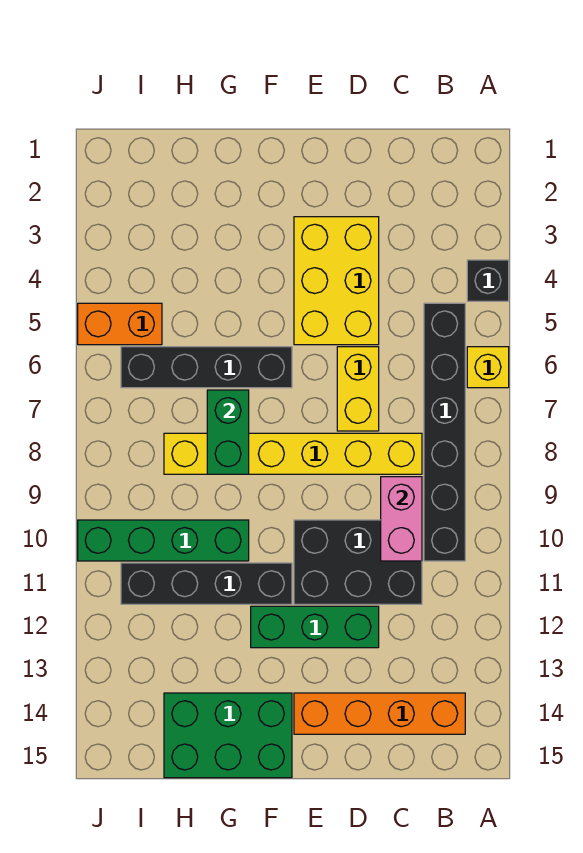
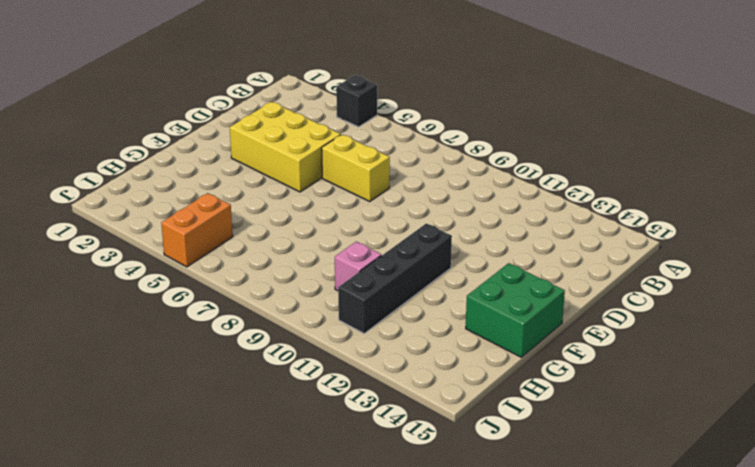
green brick F14:G15 level 1 -> green brick F14:H15 level 1
pink brick H10 level 1 -> green brick G10:J10 level 1
none -> yellow brick A6 level 1
none -> black brick B5:B10 level 1
none -> orange brick B14:E14 level 1

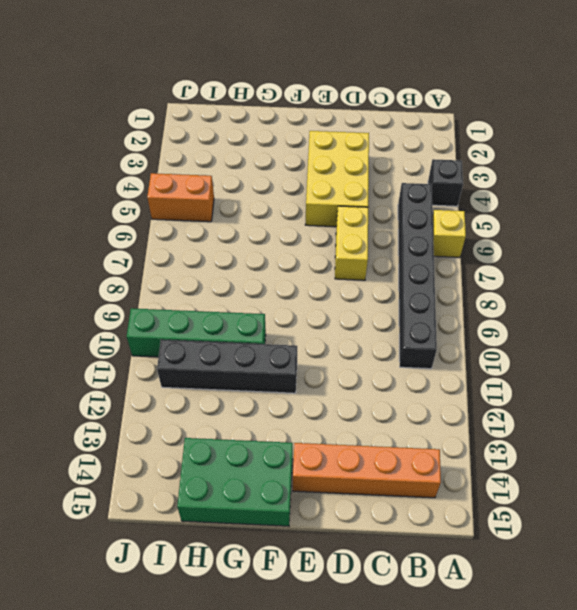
none -> yellow brick C8:H8 level 1
none -> black brick C10:E11 level 1
none -> green brick D12:F12 level 1

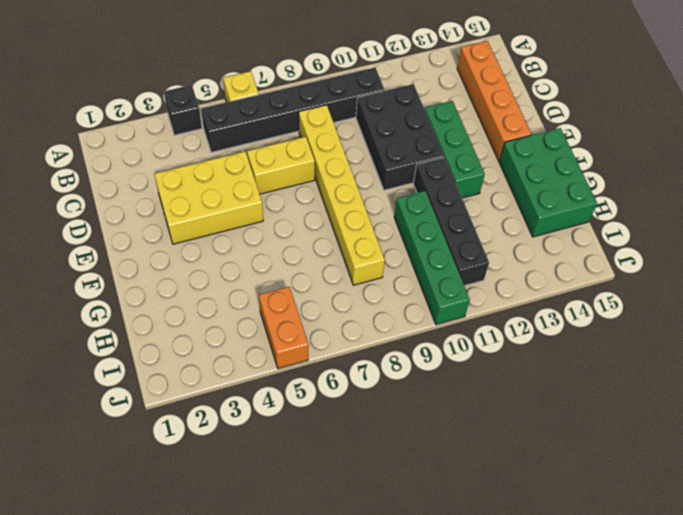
none -> black brick F6:I6 level 1
none -> pink brick C9:C10 level 2
none -> green brick G7:G8 level 2

